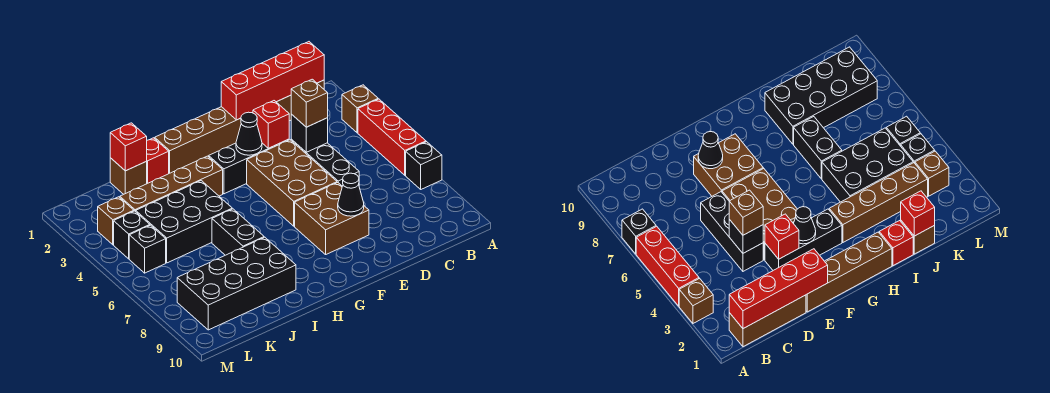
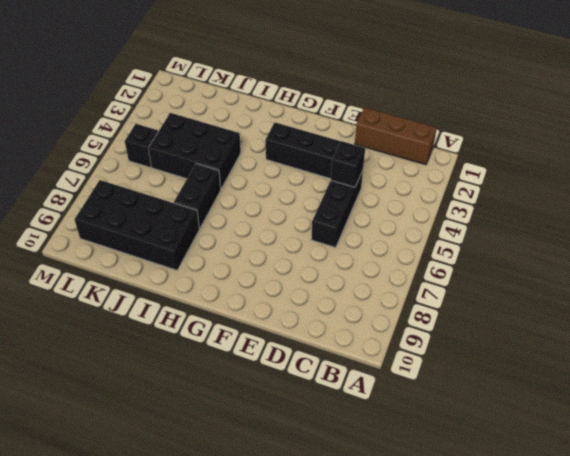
none -> brown brick A3 level 1
none -> red brick A4:A6 level 1
none -> black brick A7 level 1

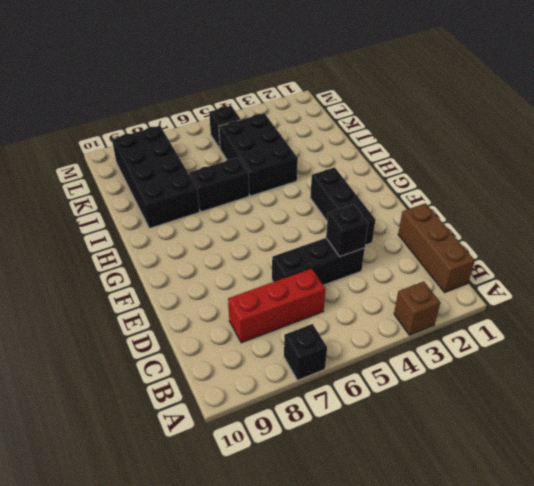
red brick C6:C8 level 1 -> red brick A4:A6 level 1
none -> brown brick E1:H1 level 1
none -> brown brick E4:F6 level 1
none -> brown brick E7:F8 level 1

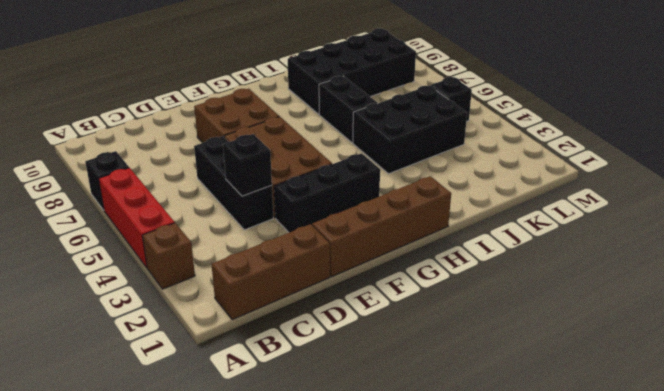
none -> brown brick H3:K3 level 1
none -> red brick I1 level 1
none -> brown brick J1 level 1

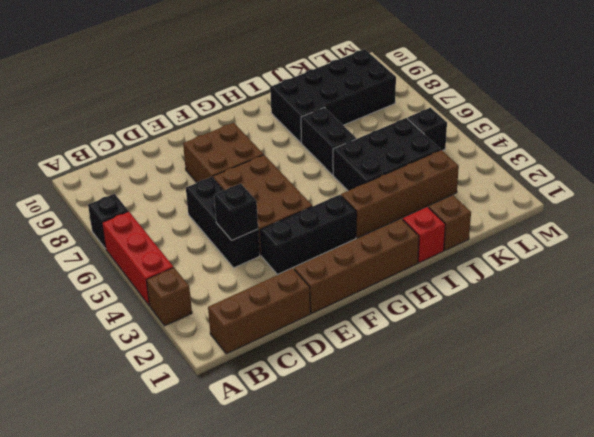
none -> brown brick L3 level 1
none -> black brick L4 level 1
none -> red brick B1:E1 level 2

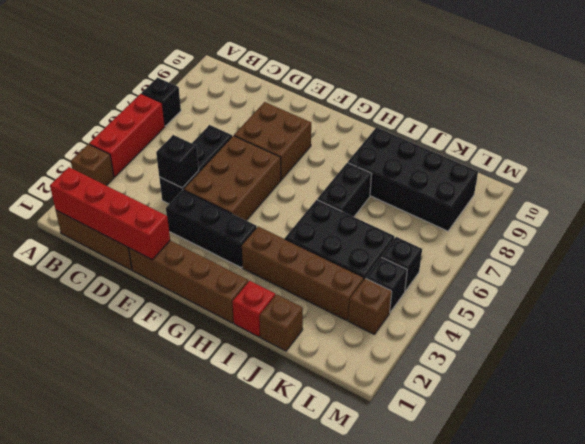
none -> red brick E3 level 2
none -> black cone E8 level 2
none -> black cone F3 level 2

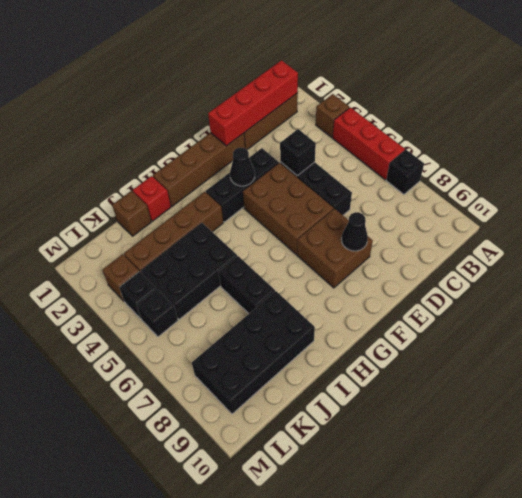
none -> red brick E3 level 2
none -> red brick J1 level 2
none -> brown brick D4 level 3

